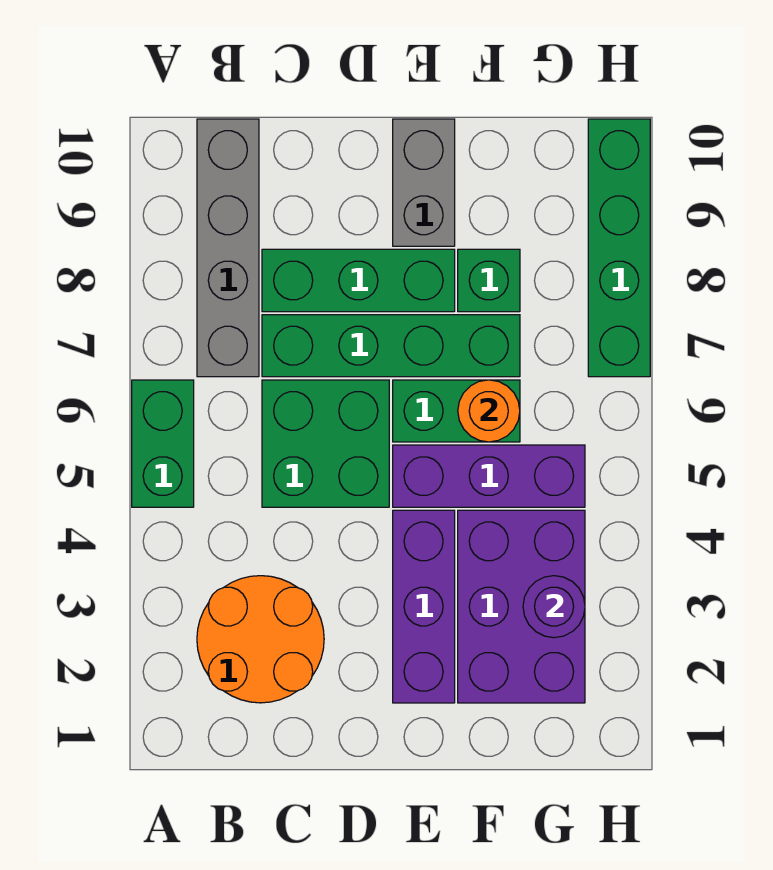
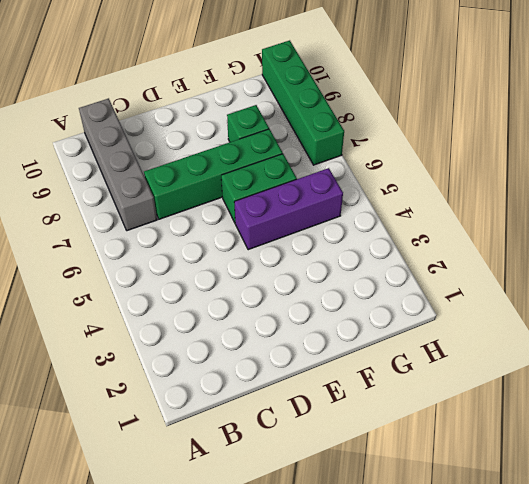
none -> green brick A5:A6 level 1
none -> orange round brick B2:C3 level 1
none -> green brick C5:D6 level 1

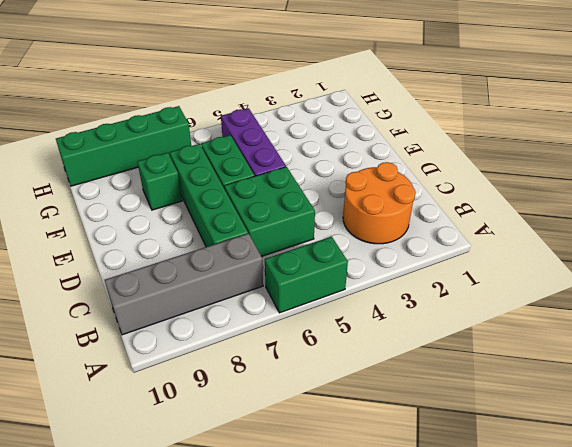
none -> green brick C8:E8 level 1
none -> purple brick E2:E4 level 1
none -> grey brick E9:E10 level 1

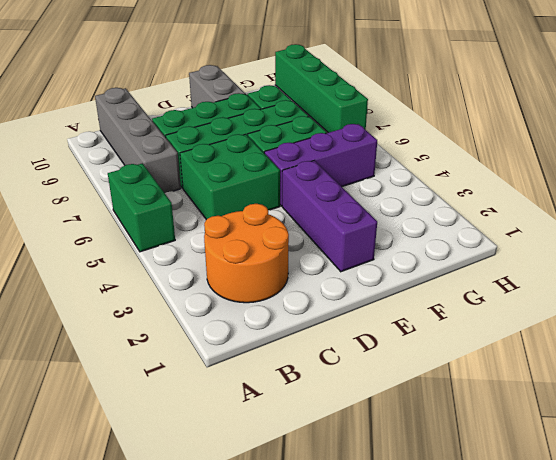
none -> purple brick F2:G4 level 1
none -> orange round brick F6 level 2
none -> purple round brick G3 level 2

